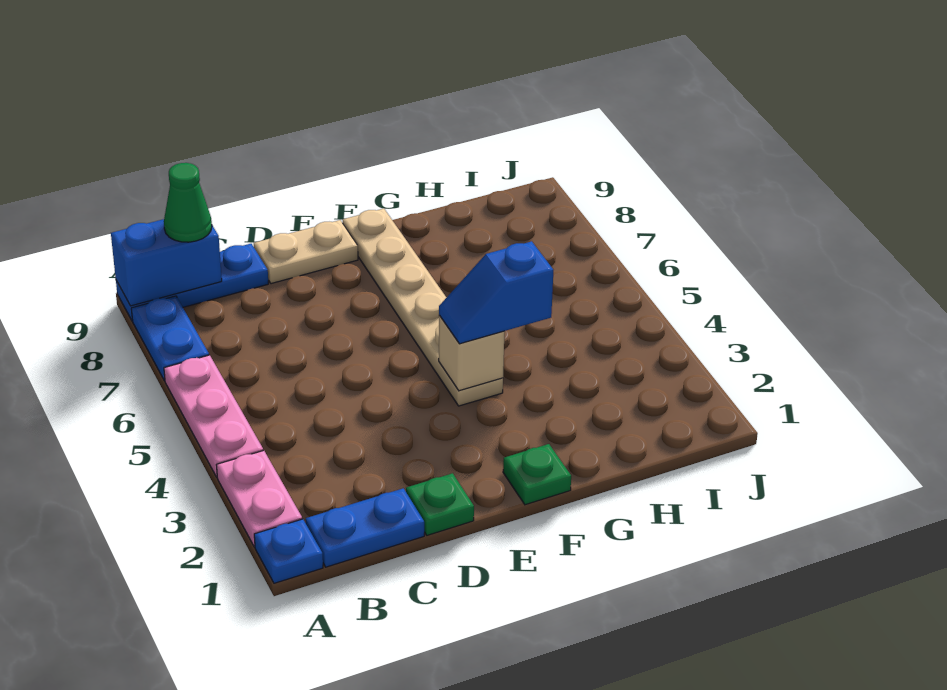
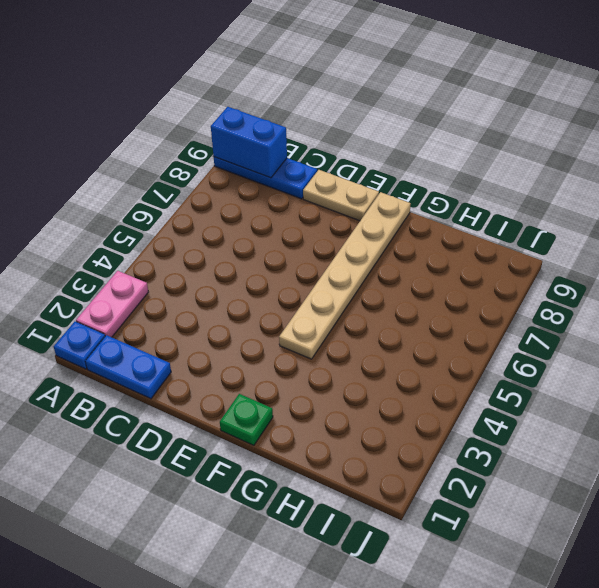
none -> pink plate A4:A6 level 1
none -> blue plate A7:A8 level 1
none -> green plate D1 level 1

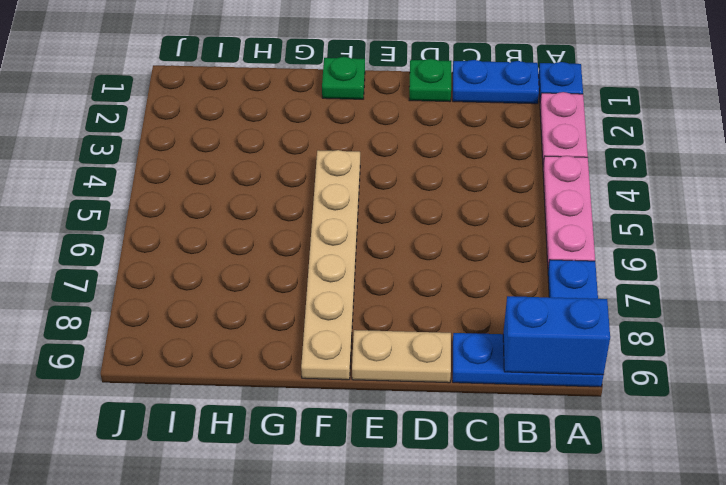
none -> tan brick F4 level 2
none -> green cone B9 level 3
none -> blue slope F4:G4 level 3 top G

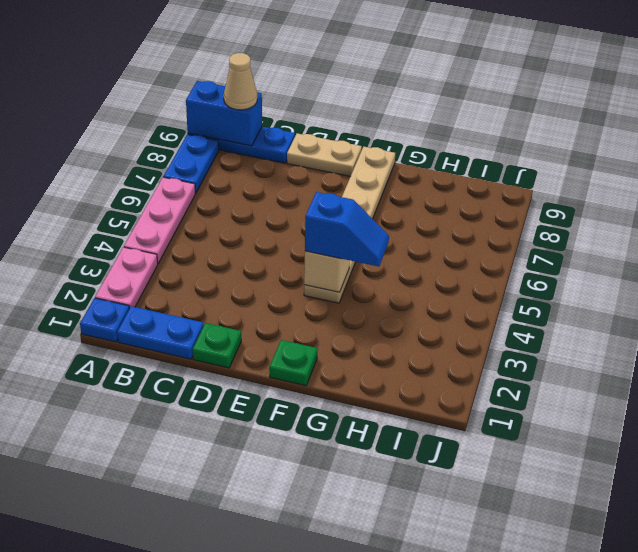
tan cone B9 level 3 -> green cone B9 level 3
blue slope F4:G4 level 3 top F -> blue slope F4:G4 level 3 top G

